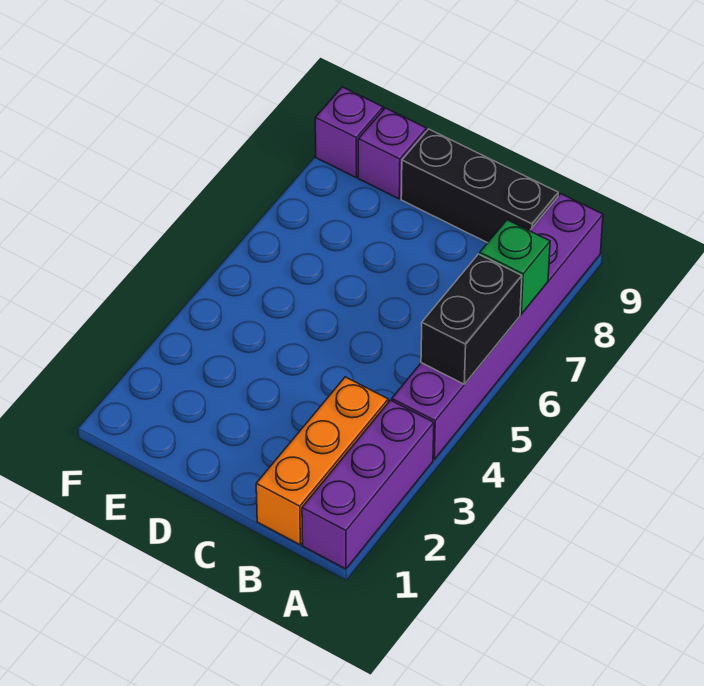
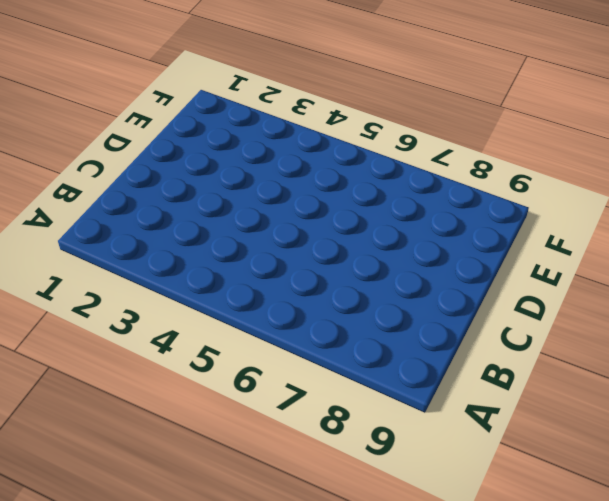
none -> purple brick A1:A3 level 1
none -> purple brick A4:A9 level 1

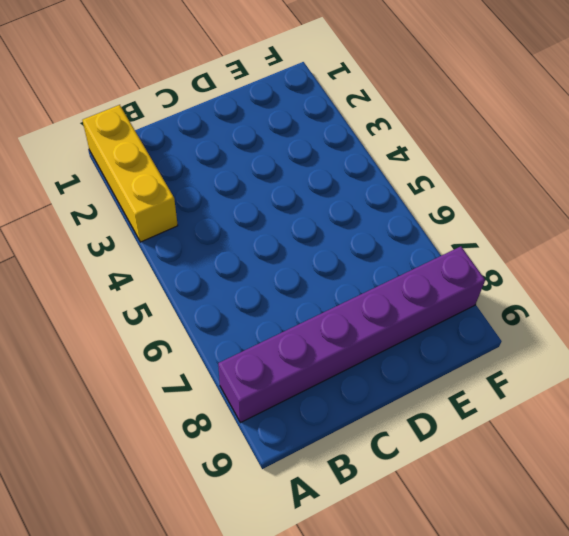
yellow brick A1:A3 level 1 -> purple brick A1:A3 level 1
purple brick A8:F8 level 1 -> purple brick A4:A9 level 1
none -> orange brick B1:B3 level 1
none -> black brick B9:D9 level 1

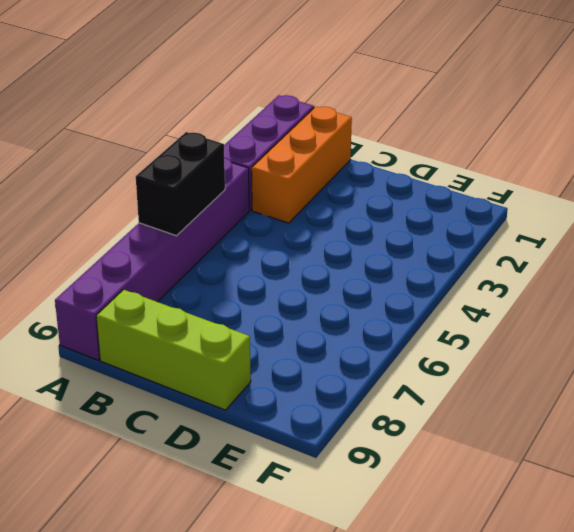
lime brick B9:D9 level 1 -> black brick B9:D9 level 1
none -> purple brick E9 level 1
none -> purple brick F9 level 1

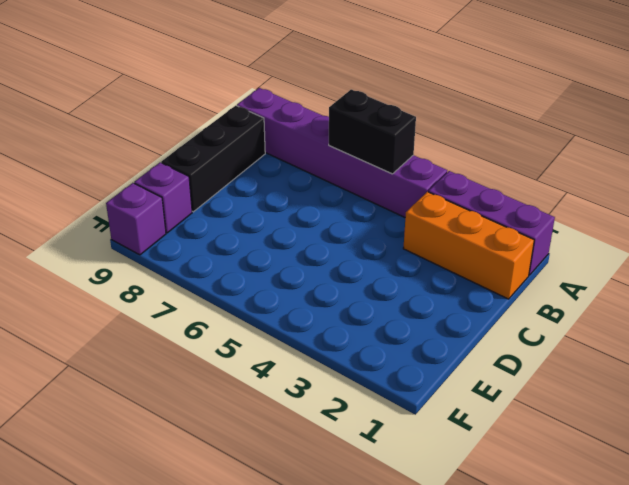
none -> green brick A7 level 2

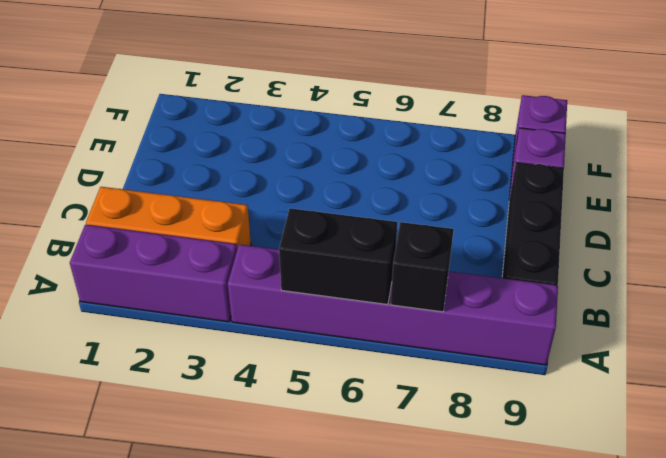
black brick A7 level 2 -> green brick A7 level 2

